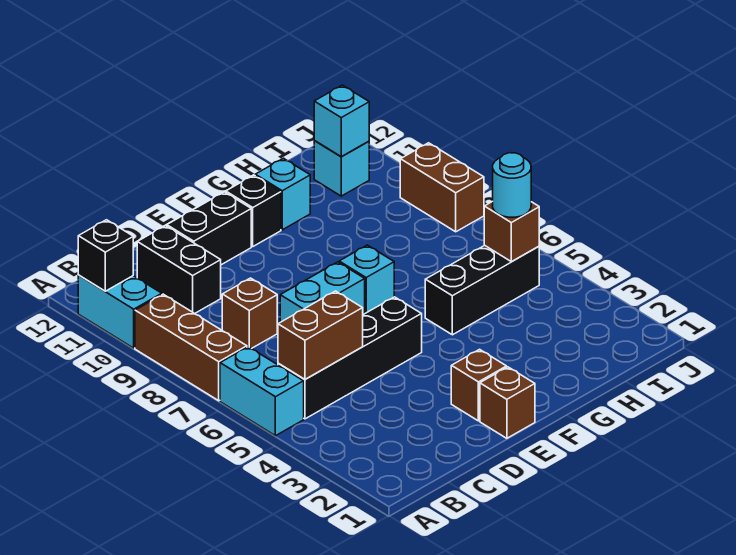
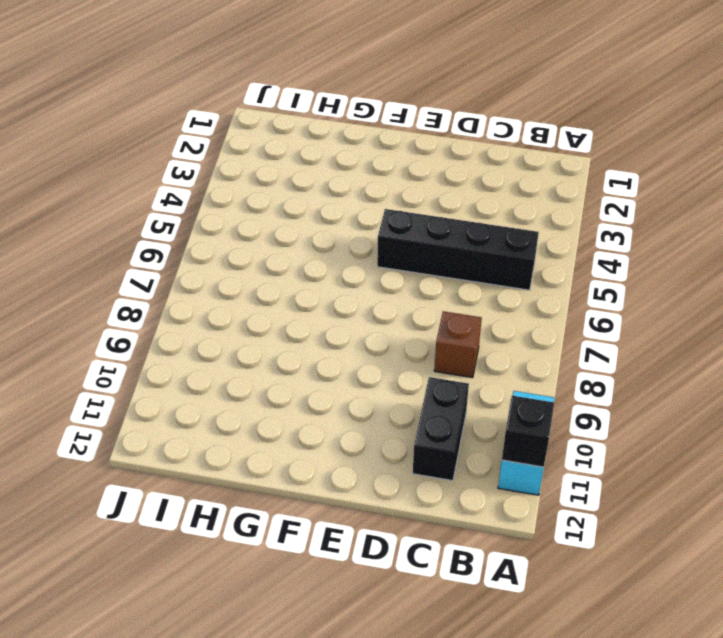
none -> cyan brick A5:A6 level 1
none -> brown brick A7:A9 level 1
none -> cyan brick D7:E7 level 1

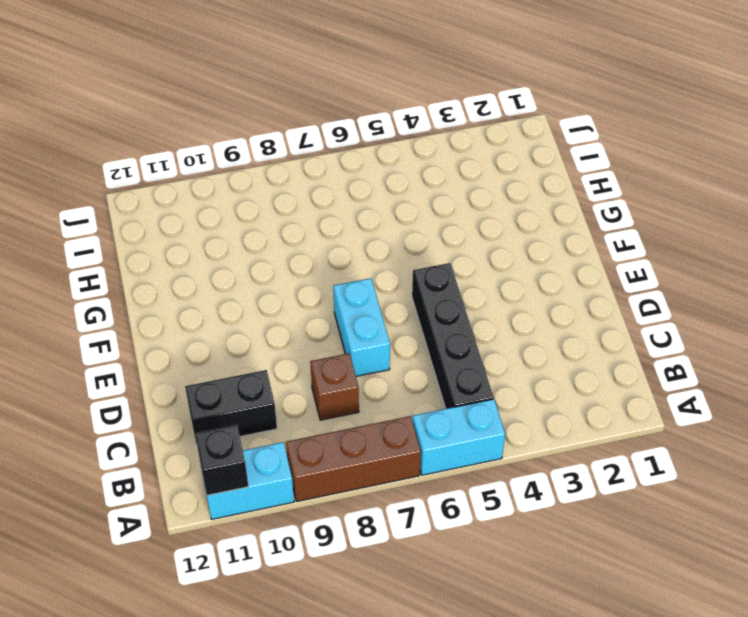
none -> black brick D11:E11 level 1
none -> brown brick E1 level 1
none -> brown brick E2 level 1

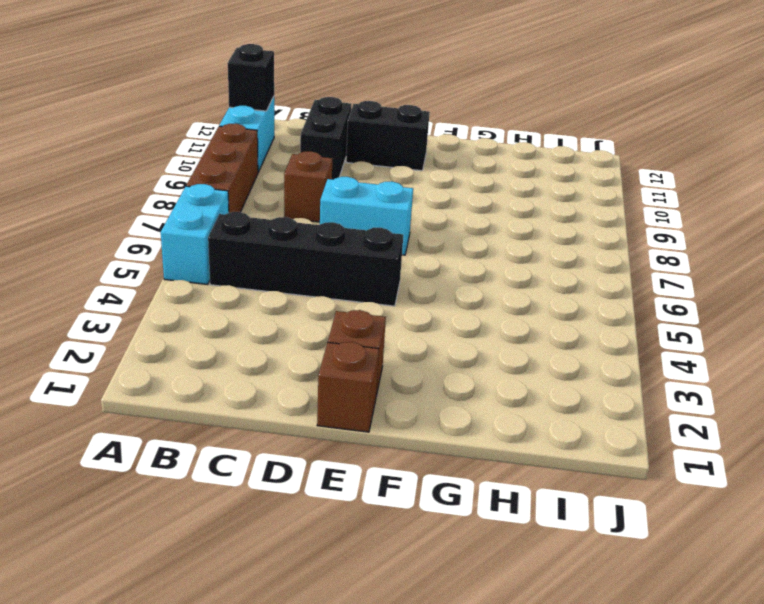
none -> cyan brick F7 level 1
none -> black brick F11 level 1
none -> black brick G5:I5 level 1

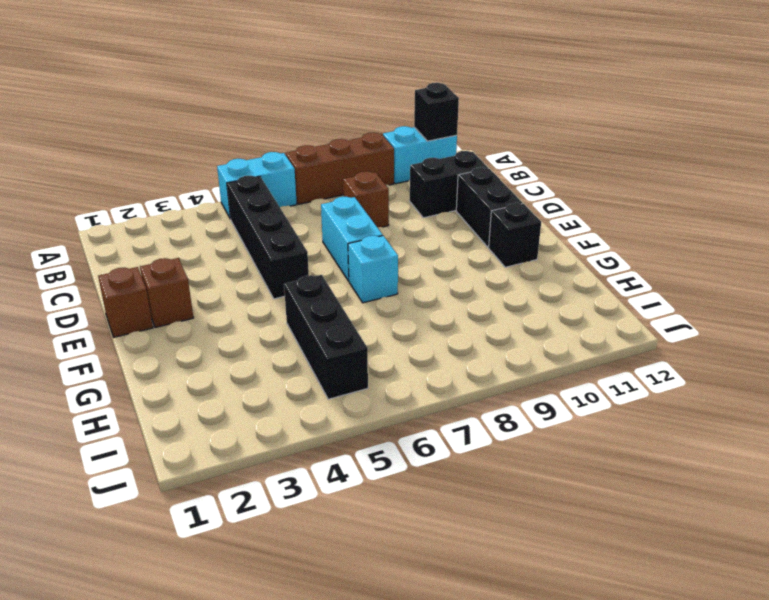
none -> cyan brick G11 level 1
none -> cyan brick I11 level 1
none -> brown brick J8:J9 level 1

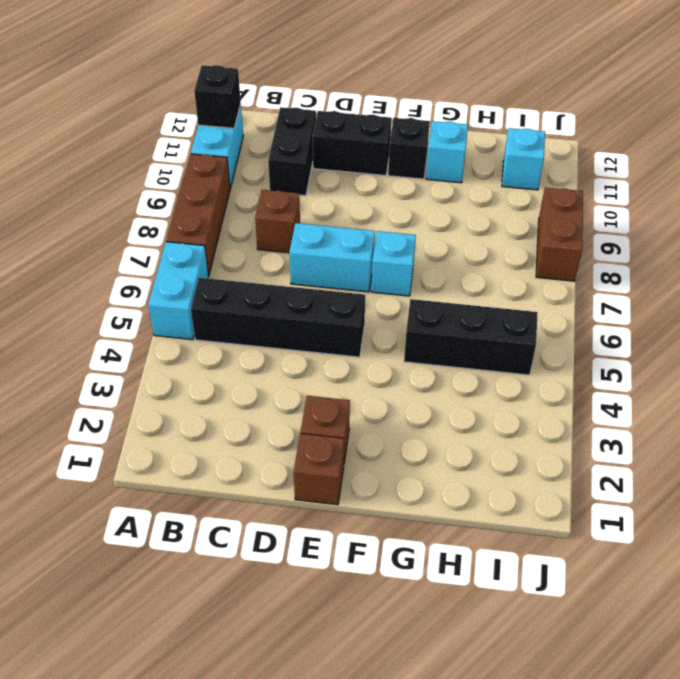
none -> brown brick B5:C5 level 2
none -> brown brick I5 level 2
none -> cyan brick I11 level 2

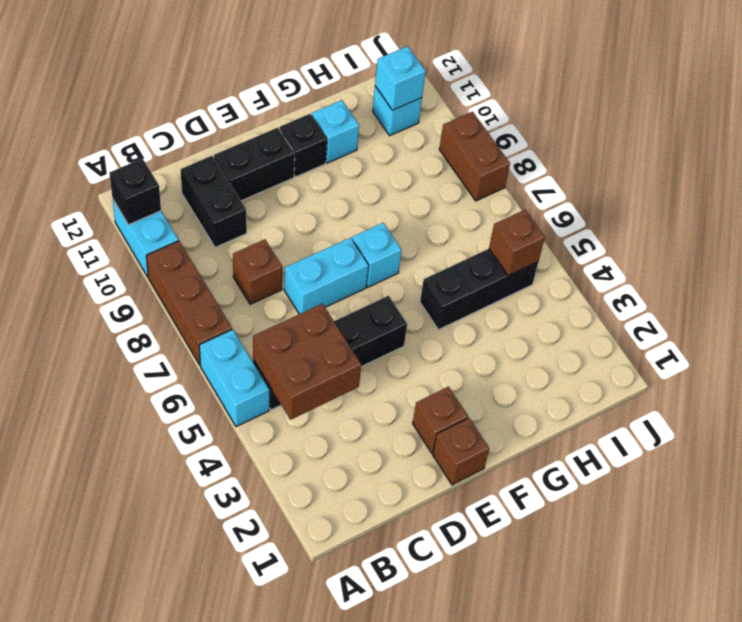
brown brick B4:C5 level 2 -> brown brick B5:C5 level 2
none -> cyan round brick I5 level 3

